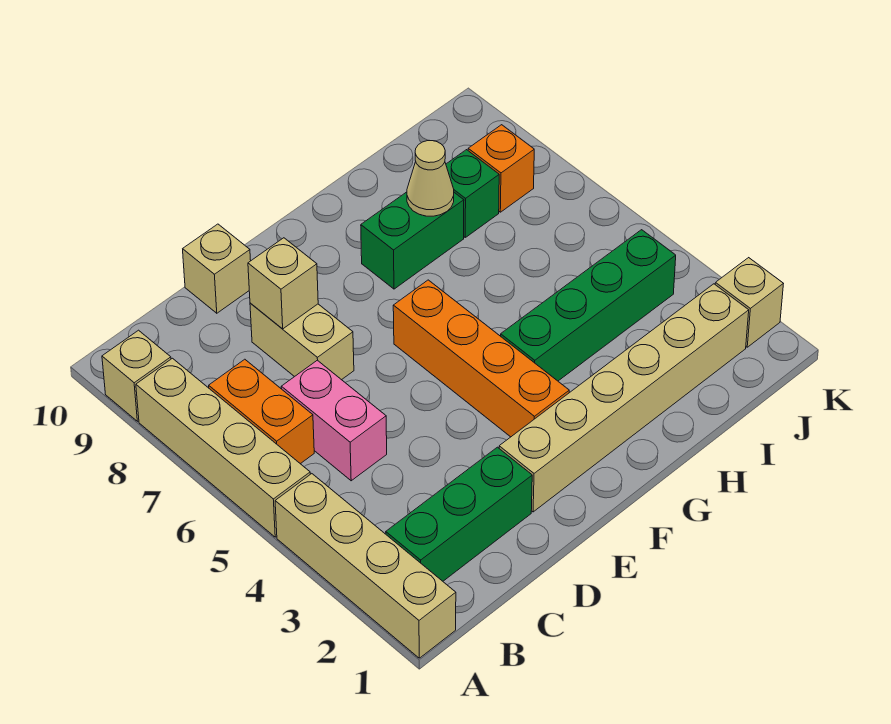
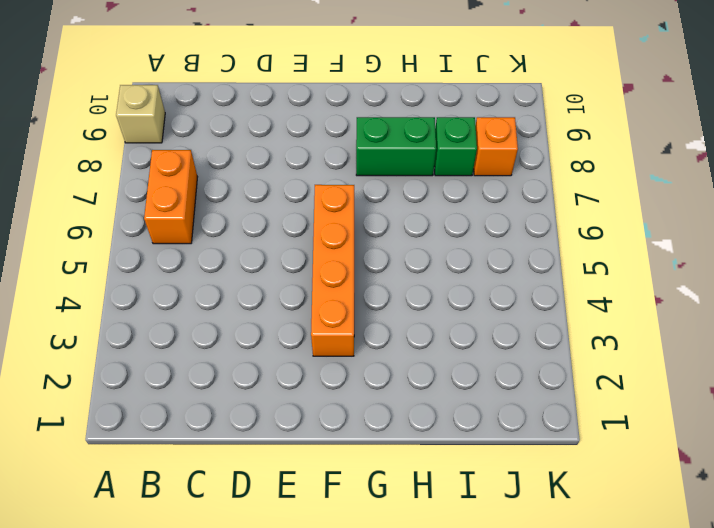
none -> tan brick A1:A4 level 1
none -> tan brick A5:A8 level 1
none -> green brick B2:D2 level 1

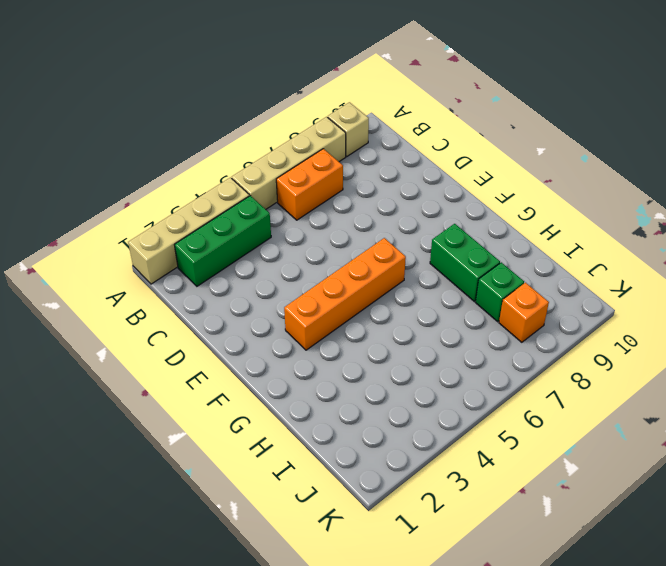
green brick B2:B4 level 1 -> green brick B2:D2 level 1
none -> pink brick C5:C6 level 1
none -> tan brick D7:D8 level 1
none -> tan brick D10 level 1

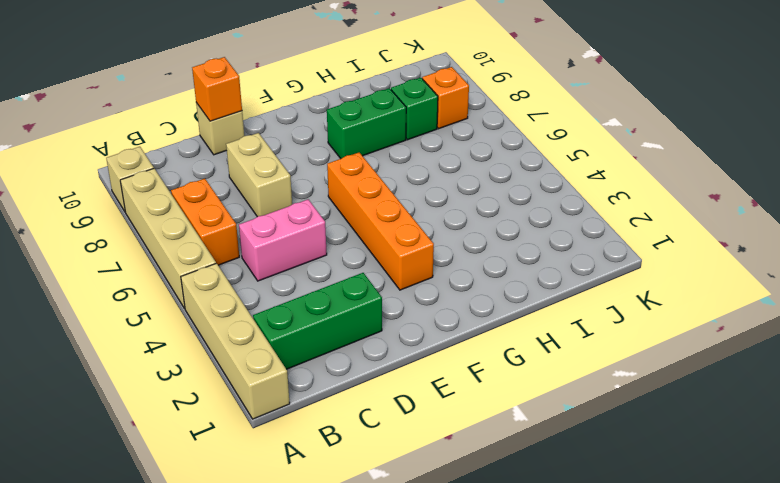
pink brick C5:D5 level 1 -> pink brick C5:C6 level 1
orange brick D10 level 2 -> none
none -> tan brick E2:J2 level 1
none -> green brick G4:J4 level 1
none -> tan brick K2 level 1

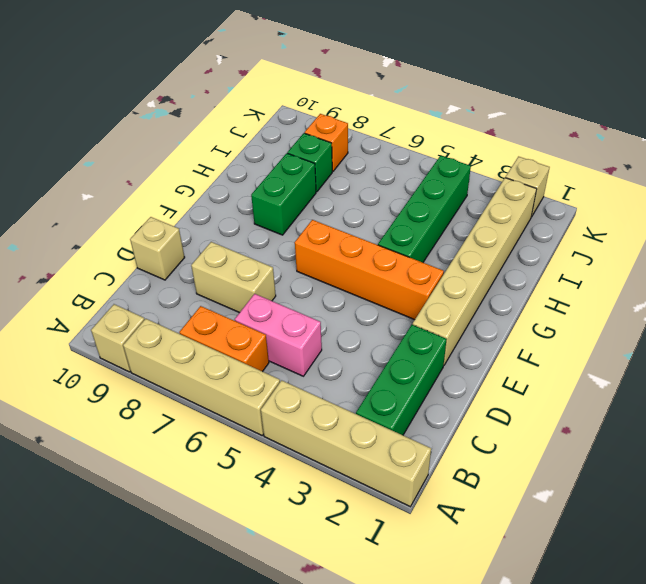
none -> tan brick D8 level 2
none -> tan cone H8 level 2

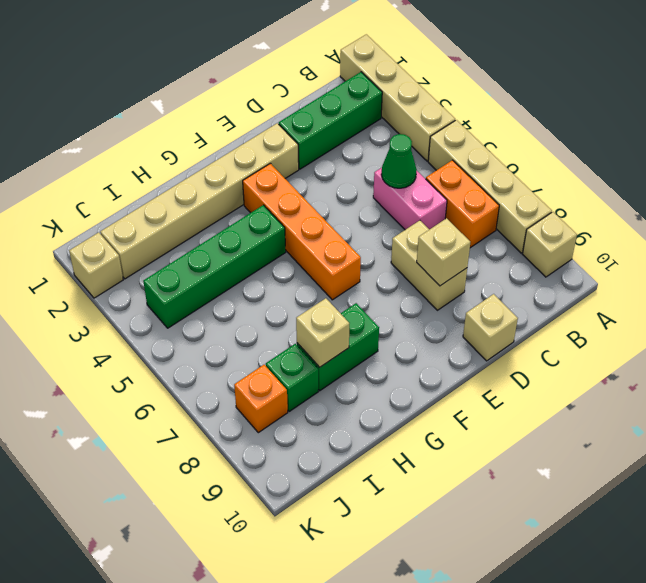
green cone C5 level 2 -> none
tan brick H8 level 2 -> tan cone H8 level 2

